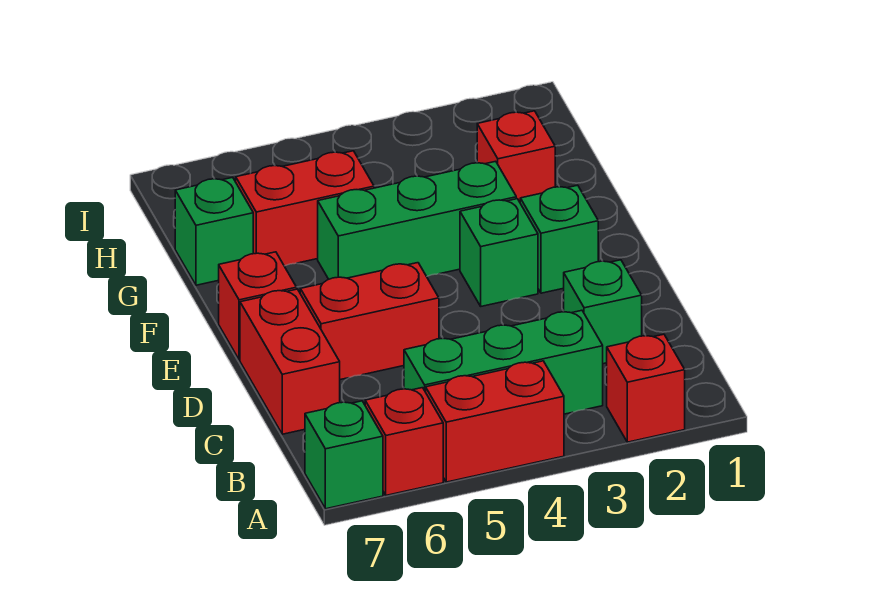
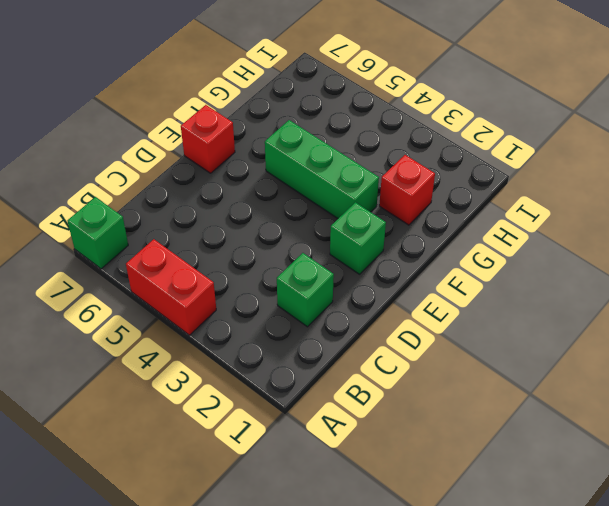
none -> red brick A2 level 1
none -> red brick A6 level 1
none -> green brick B3:B5 level 1

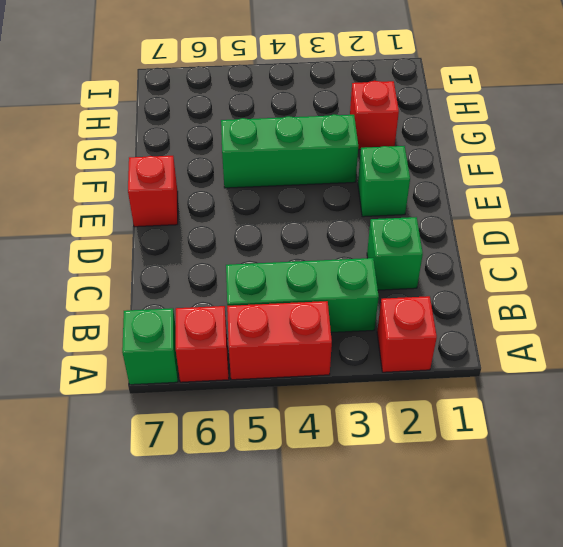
none -> red brick C7:D7 level 1
none -> red brick D5:D6 level 1
none -> green brick E3 level 1

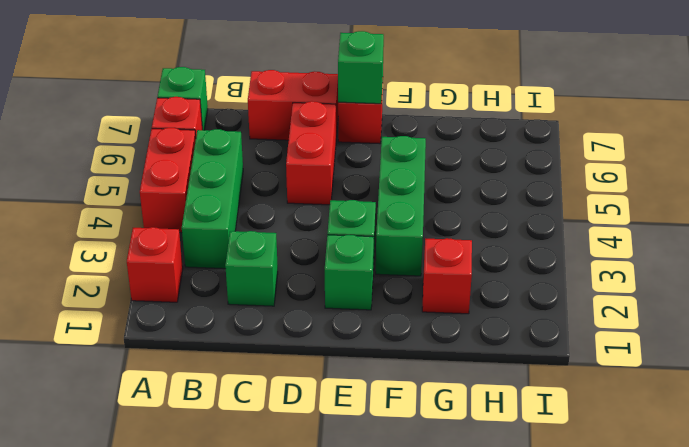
green brick E7 level 2 -> green brick G7 level 1
none -> red brick G5:G6 level 1

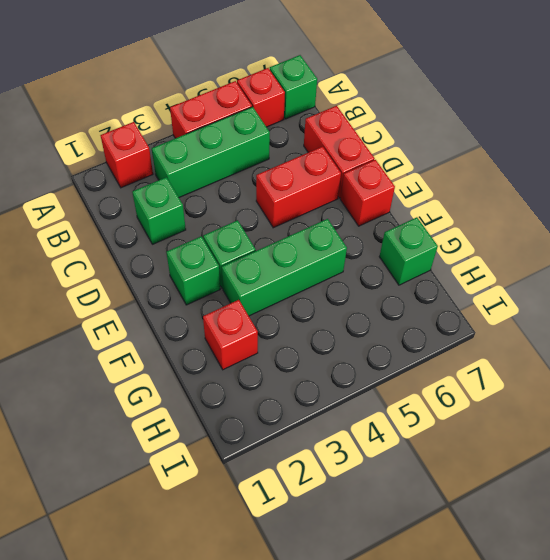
none -> red brick G5:G6 level 1

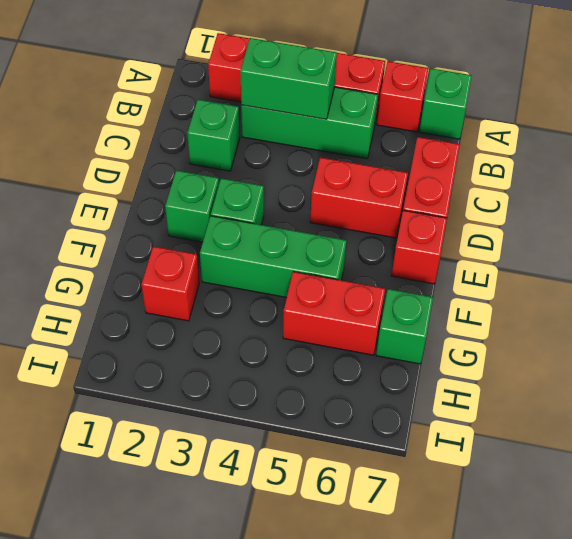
green brick B3:B4 level 2 -> none

